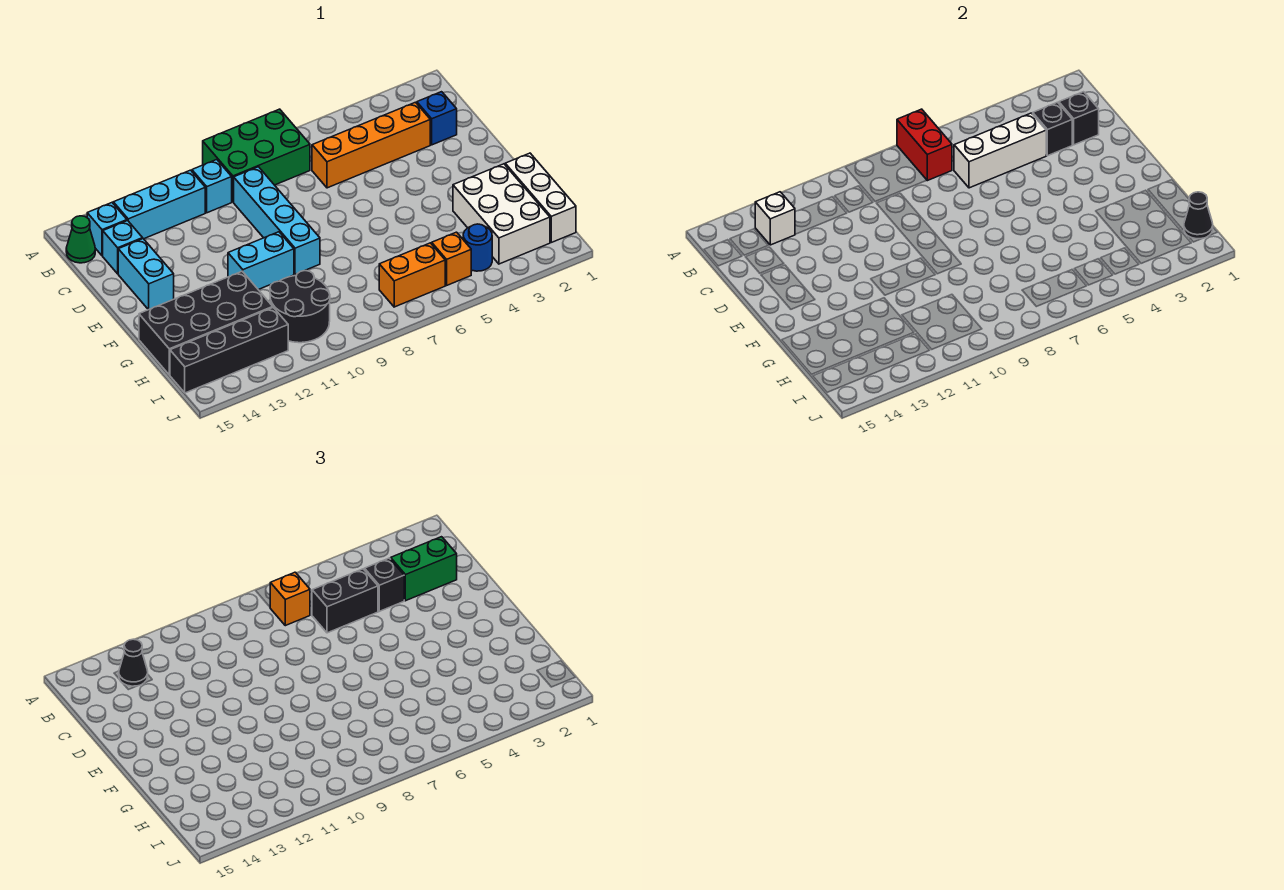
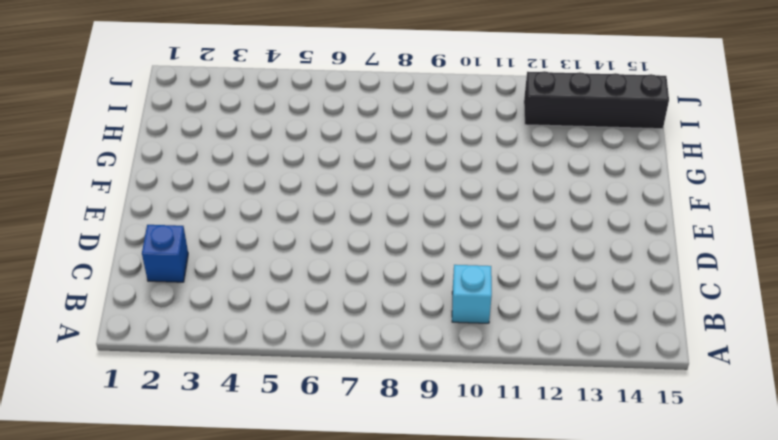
none -> green brick A7:B9 level 1
none -> cyan brick B11:B13 level 1
none -> cyan brick B14 level 1
none -> green cone B15 level 1

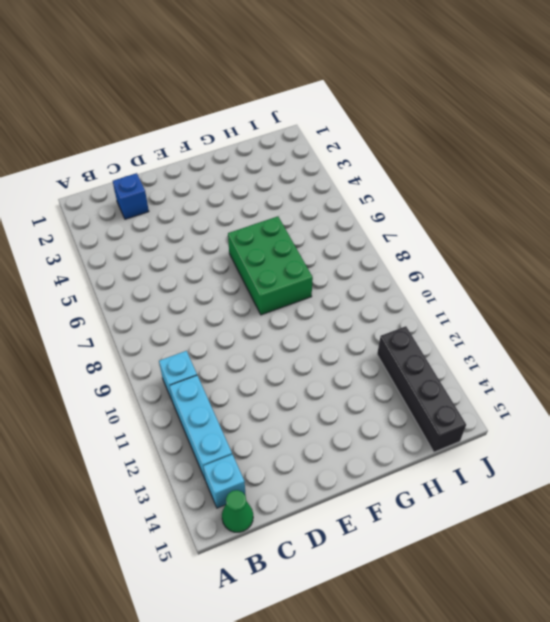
green brick F6:G8 level 1 -> green brick A7:B9 level 1
none -> orange brick C3:C6 level 1
none -> cyan brick C9:F9 level 1
none -> cyan brick C14 level 1
none -> cyan brick D14:E14 level 1

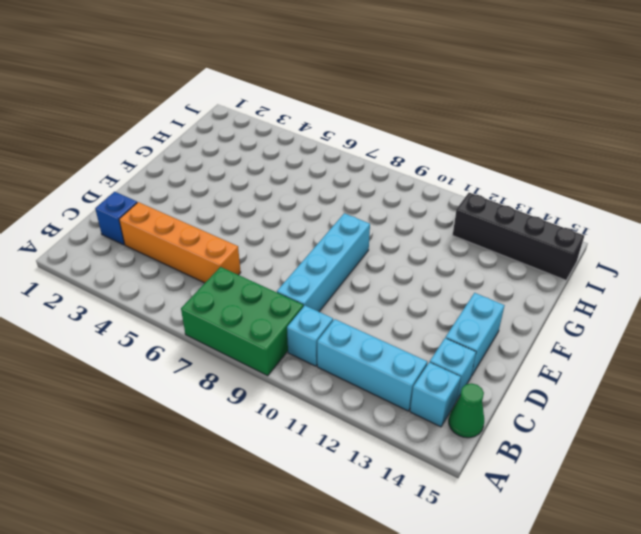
none -> cyan brick F10:F11 level 1
none -> white brick G1:I1 level 1
none -> white brick G2:I3 level 1
none -> black brick G12:H15 level 1

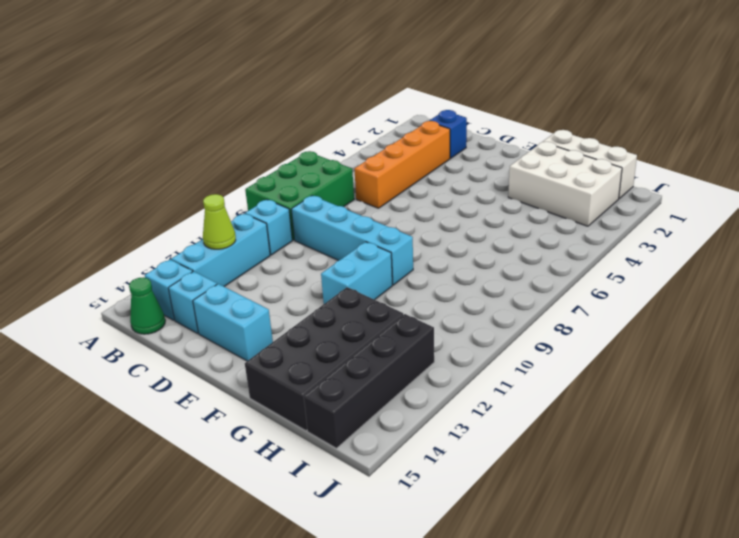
lime cone B12 level 2 -> none
none -> black round brick H10:I11 level 1
none -> blue round brick I4 level 1
none -> orange brick I5 level 1
none -> orange brick I6:I7 level 1

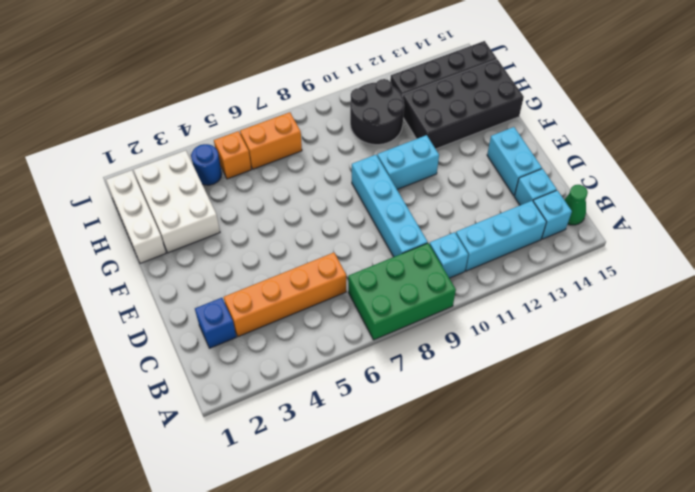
none -> red brick A7:B7 level 2
none -> white brick B13 level 2
none -> black brick C2 level 2
none -> black brick C3 level 2

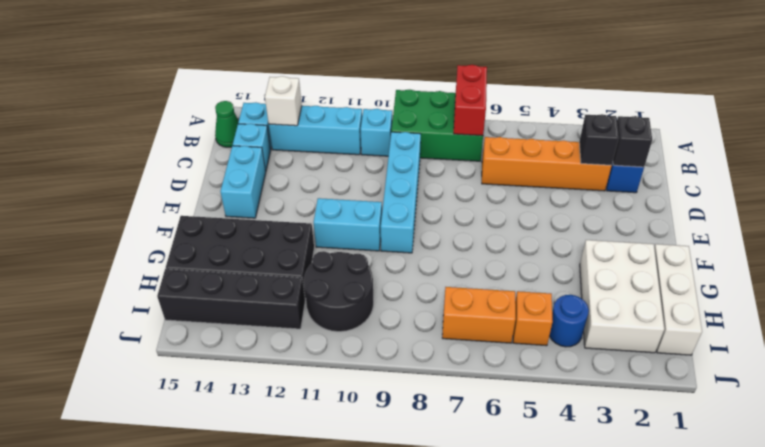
none -> white brick C4:C6 level 2
none -> black cone I1 level 2
none -> orange brick B7 level 3
none -> black cone B13 level 3

